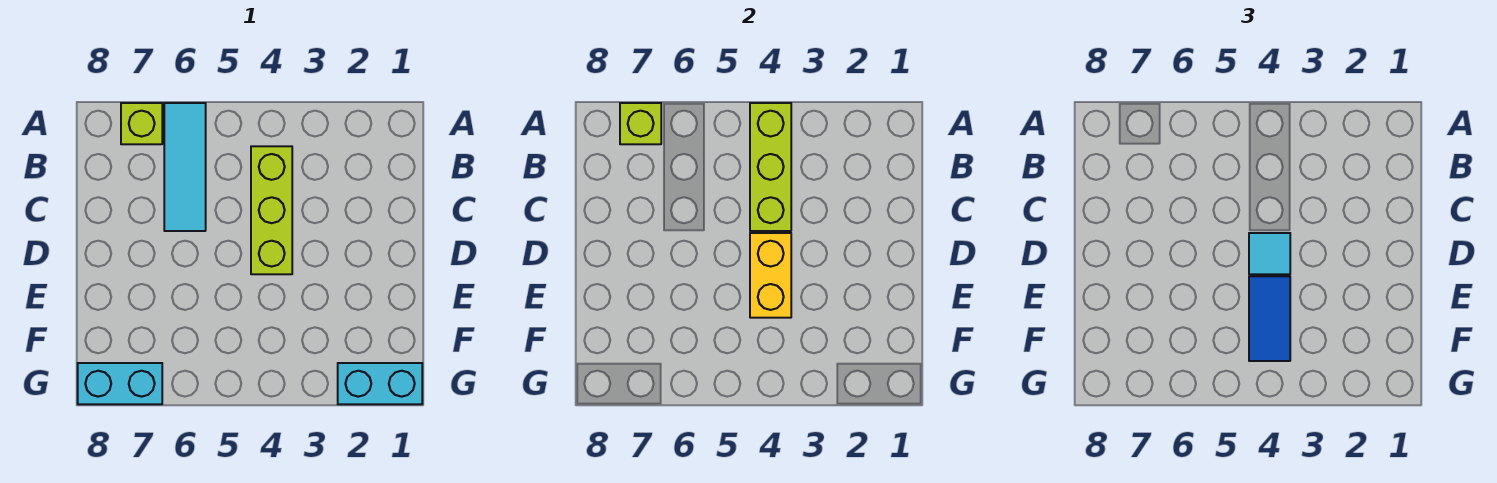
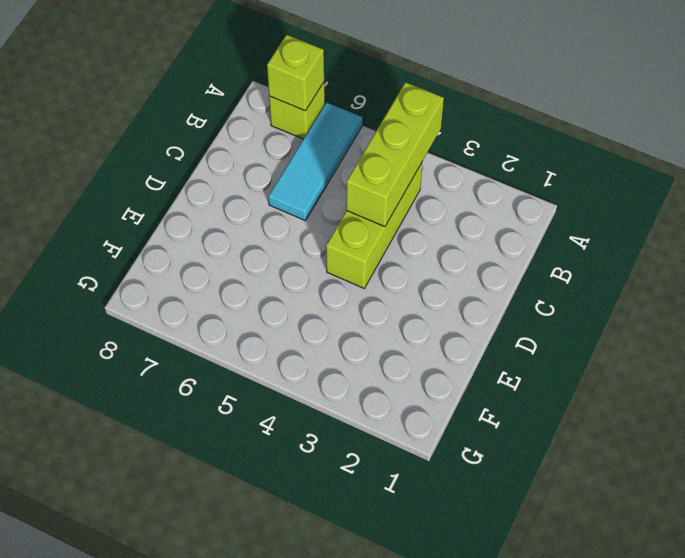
none -> cyan brick G1:G2 level 1
none -> cyan brick G7:G8 level 1

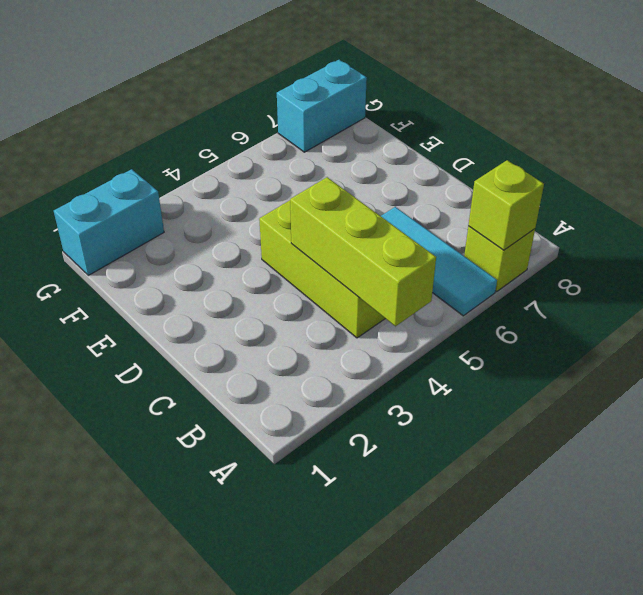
none -> yellow brick D4:E4 level 2
none -> cyan tile D4 level 3

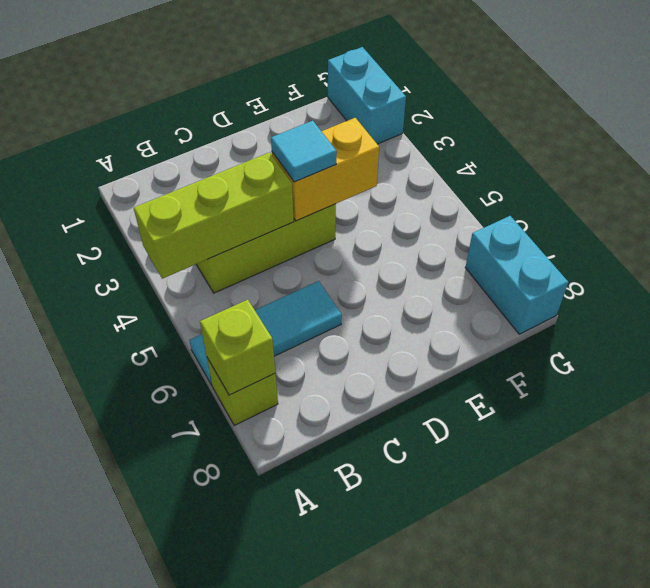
none -> blue tile E4:F4 level 3

